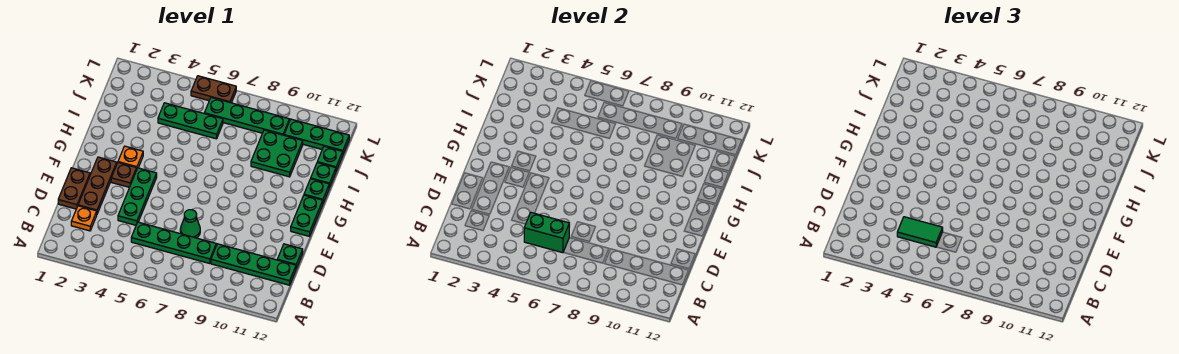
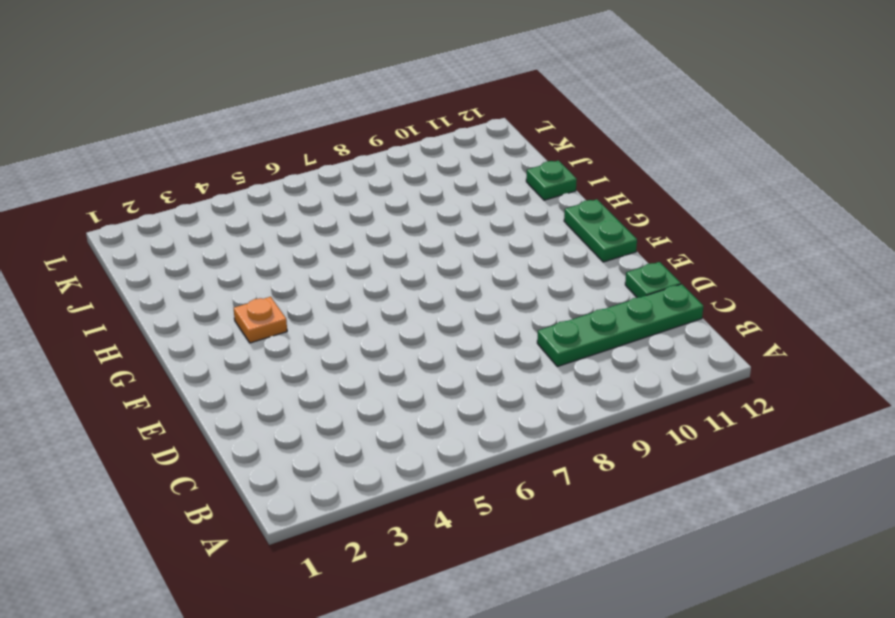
none -> orange plate C2 level 1
none -> green plate C5:C8 level 1
none -> brown plate D1:E1 level 1

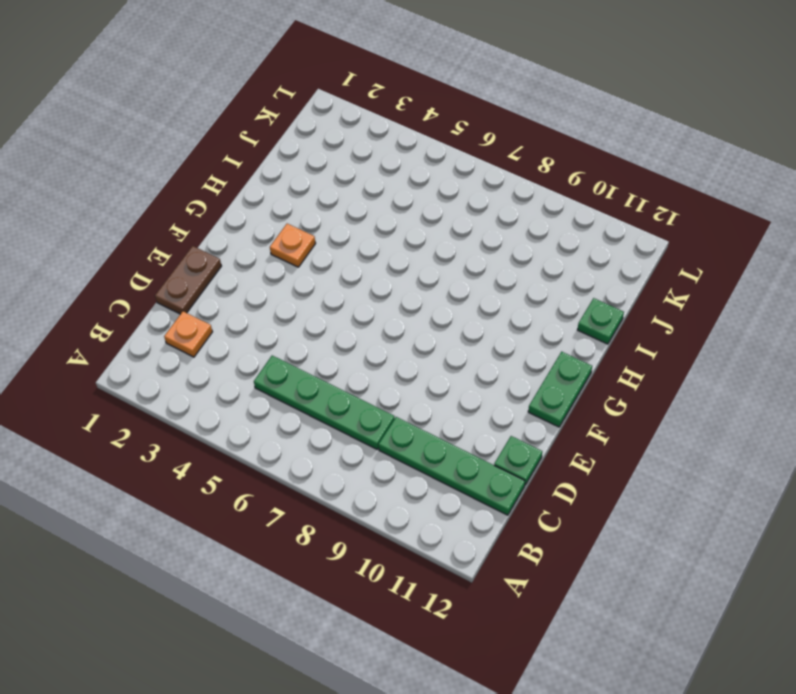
none -> brown plate D2:F2 level 1
none -> green plate D4:F4 level 1
none -> green cone D7 level 1

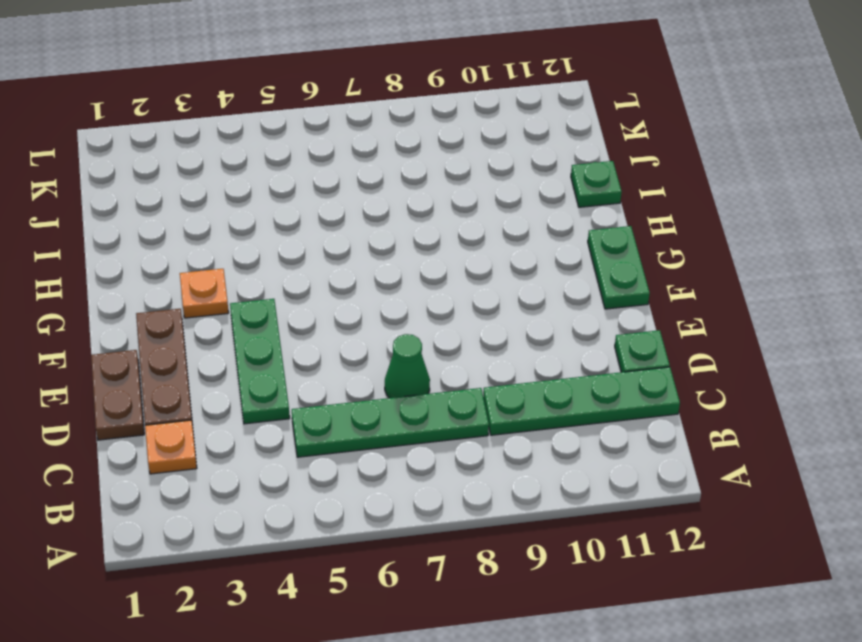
none -> brown plate F3 level 1
none -> green plate H12 level 1
none -> green plate I9:J10 level 1

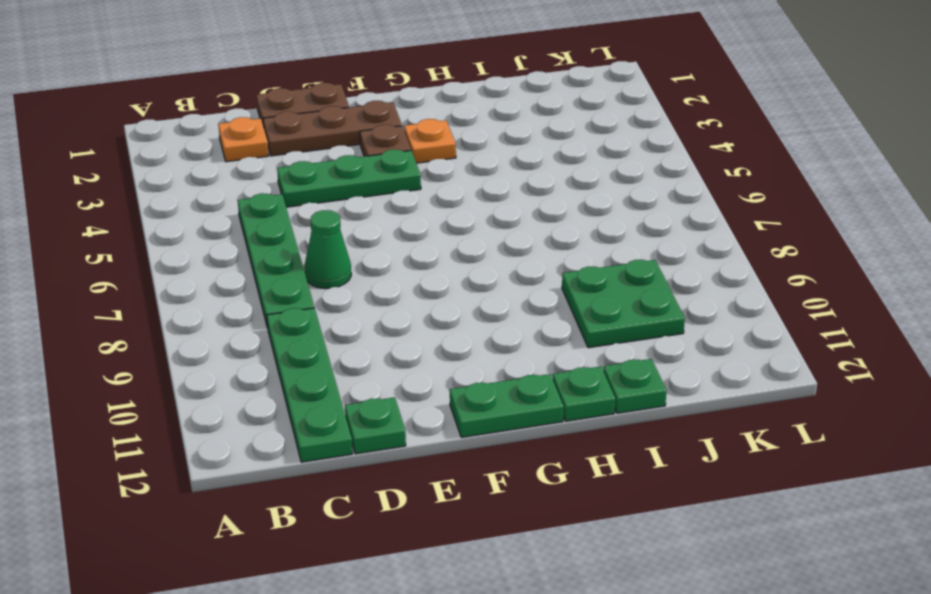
none -> green plate J4:J6 level 1
none -> green plate J12 level 1
none -> green plate K6:K9 level 1

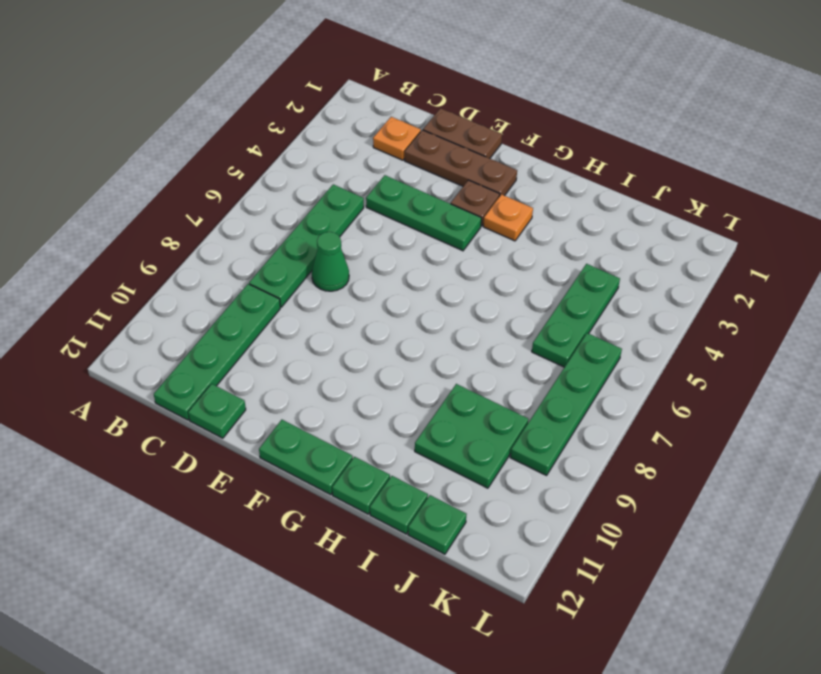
none -> green plate K10:K12 level 1
none -> brown plate L5:L6 level 1
none -> green brick C5:C6 level 2

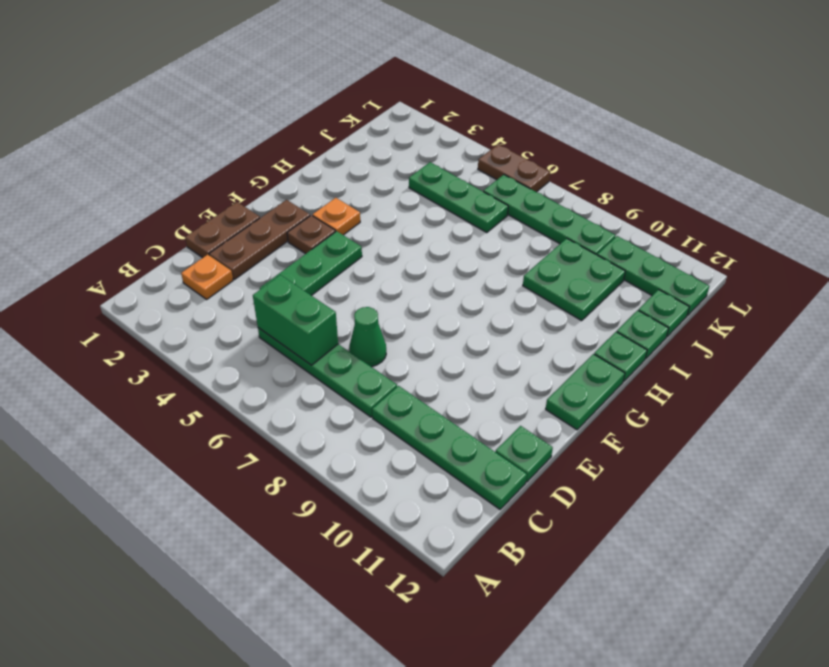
none -> green tile C4:C5 level 3

